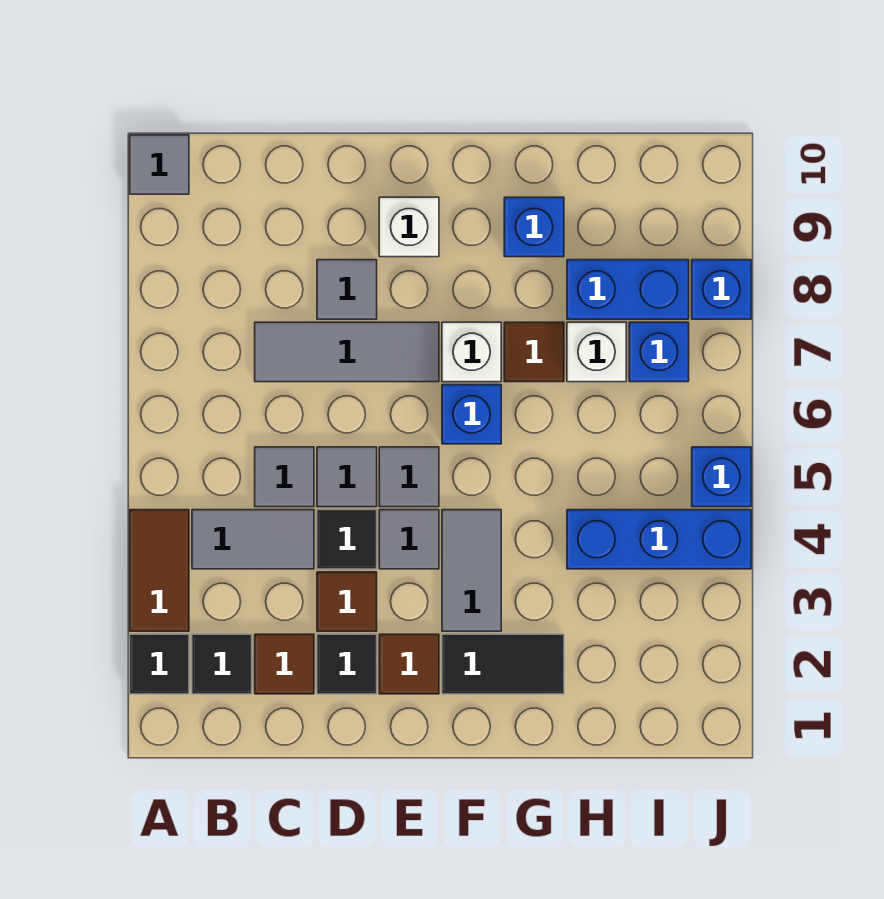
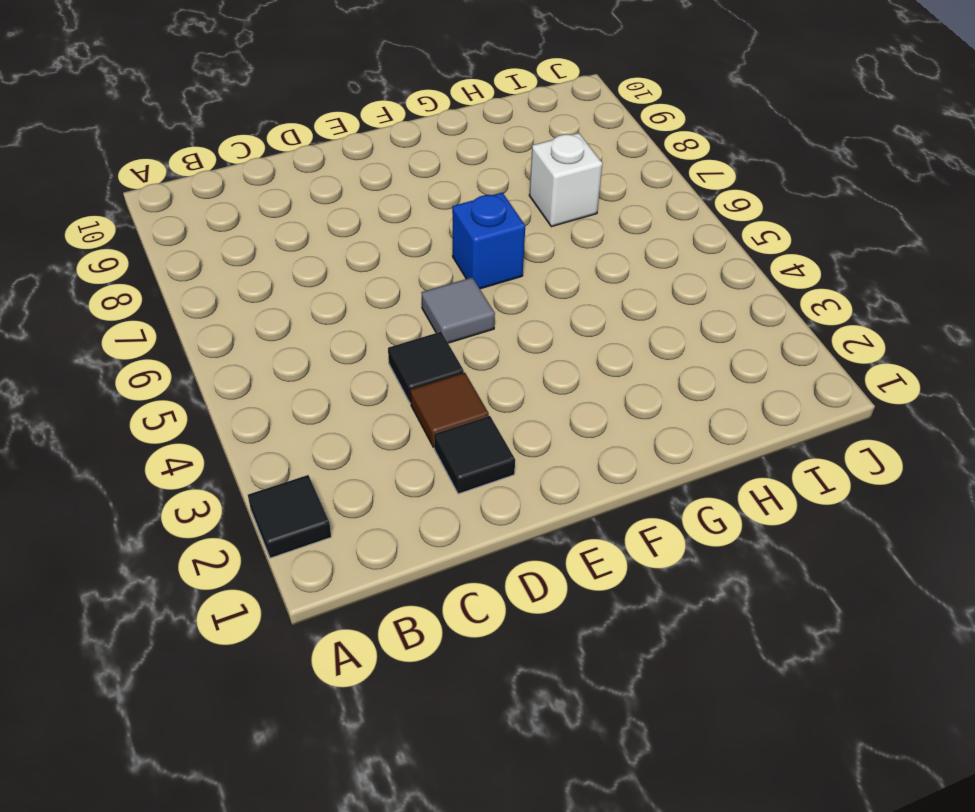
none -> brown tile A3:A4 level 1
none -> grey tile A10 level 1
none -> black tile B2 level 1

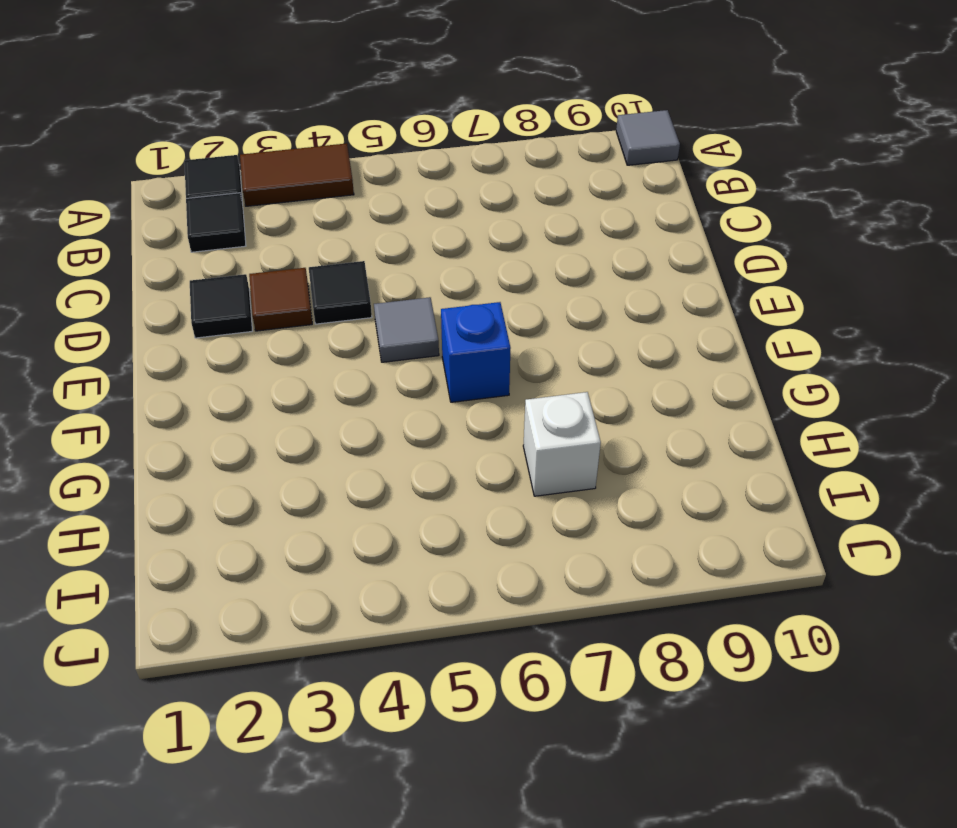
none -> grey tile B4:C4 level 1
none -> brown tile C2 level 1
none -> grey tile C5 level 1

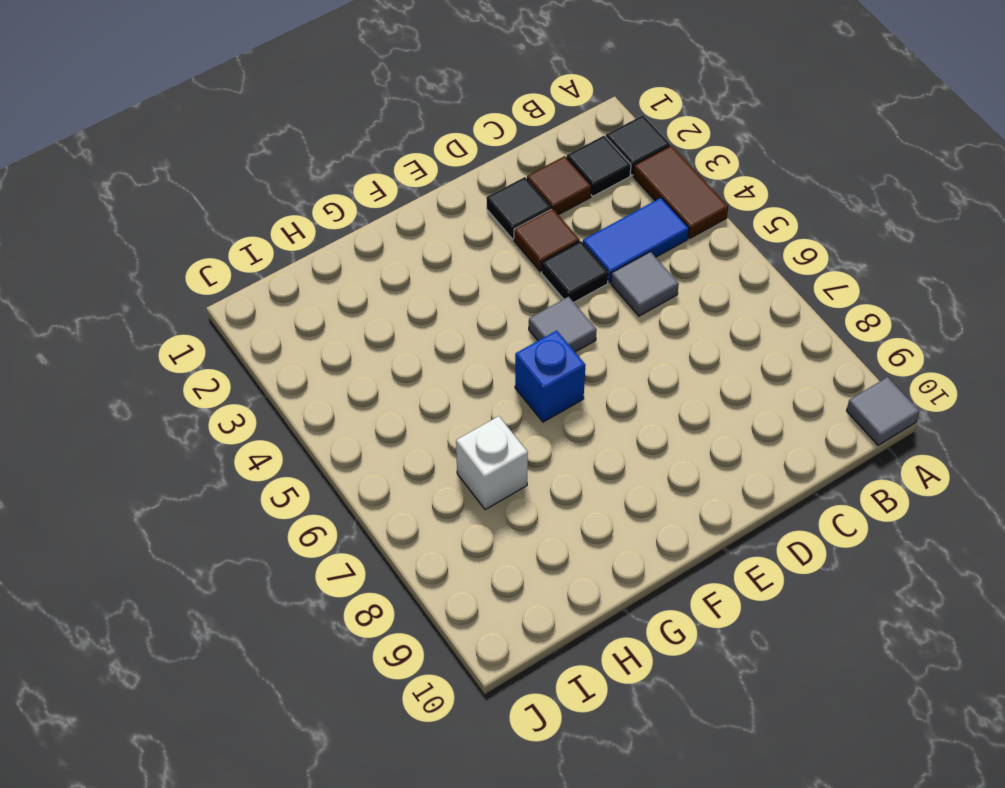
blue tile B4:C4 level 1 -> grey tile B4:C4 level 1
none -> grey tile C7:E7 level 1
none -> grey tile D5 level 1
none -> grey tile D8 level 1

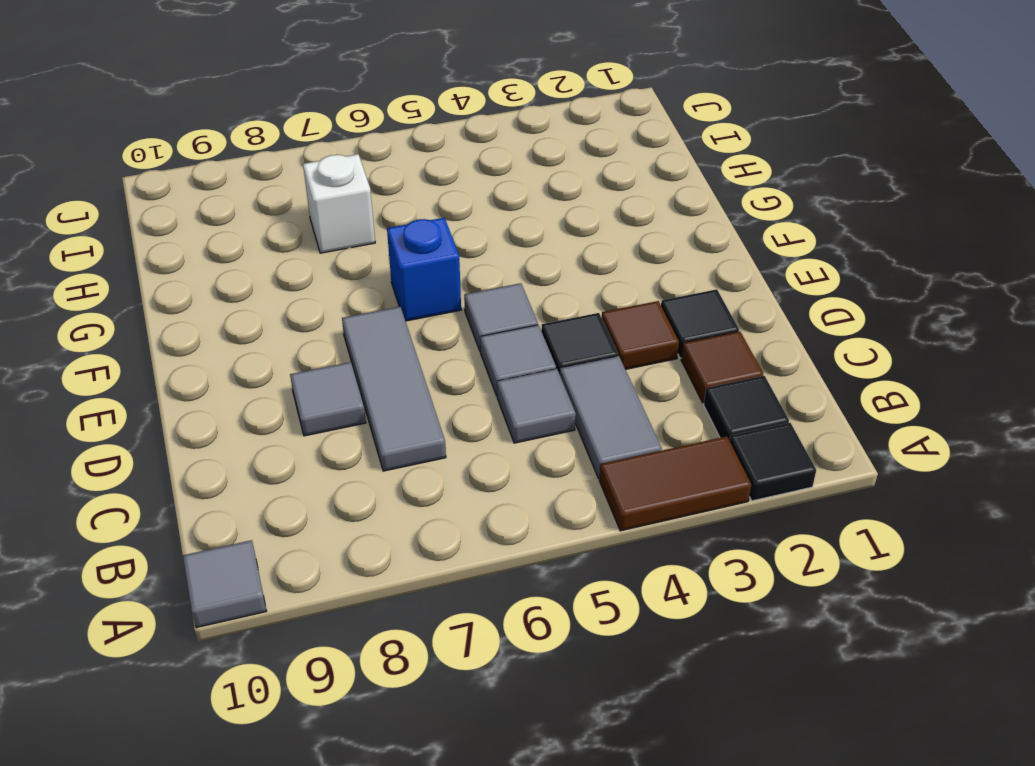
none -> brown tile E2 level 1
none -> grey tile E4 level 1
none -> white brick E9 level 1

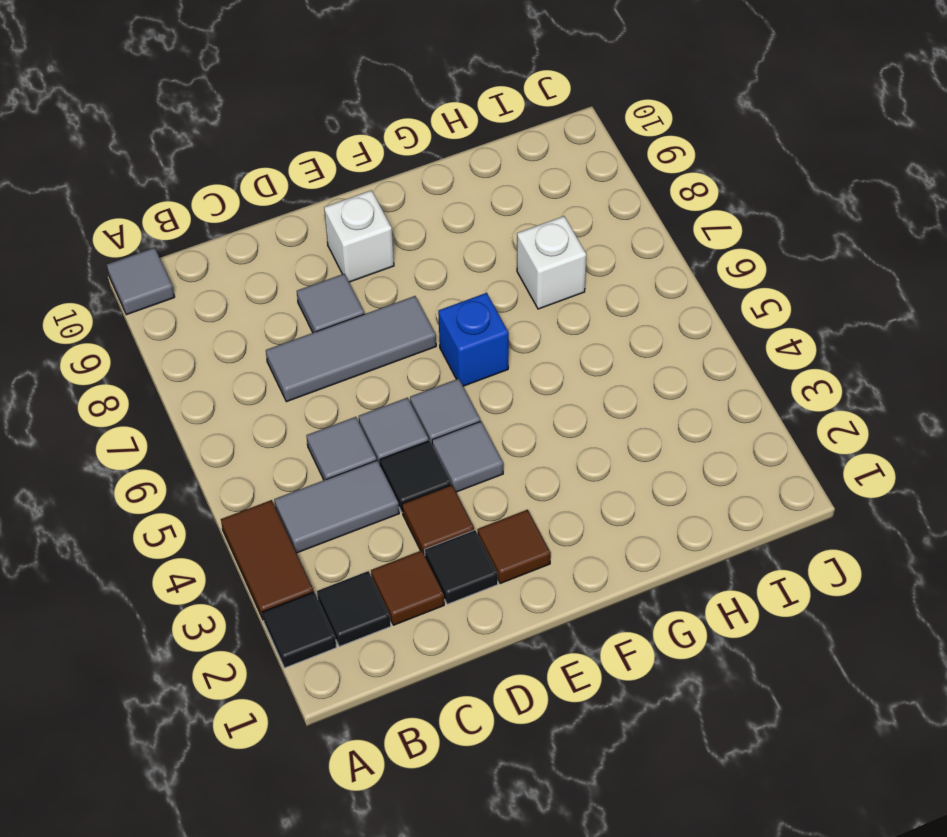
none -> black tile F2:G2 level 1
none -> grey tile F3:F4 level 1
none -> white brick F7 level 1

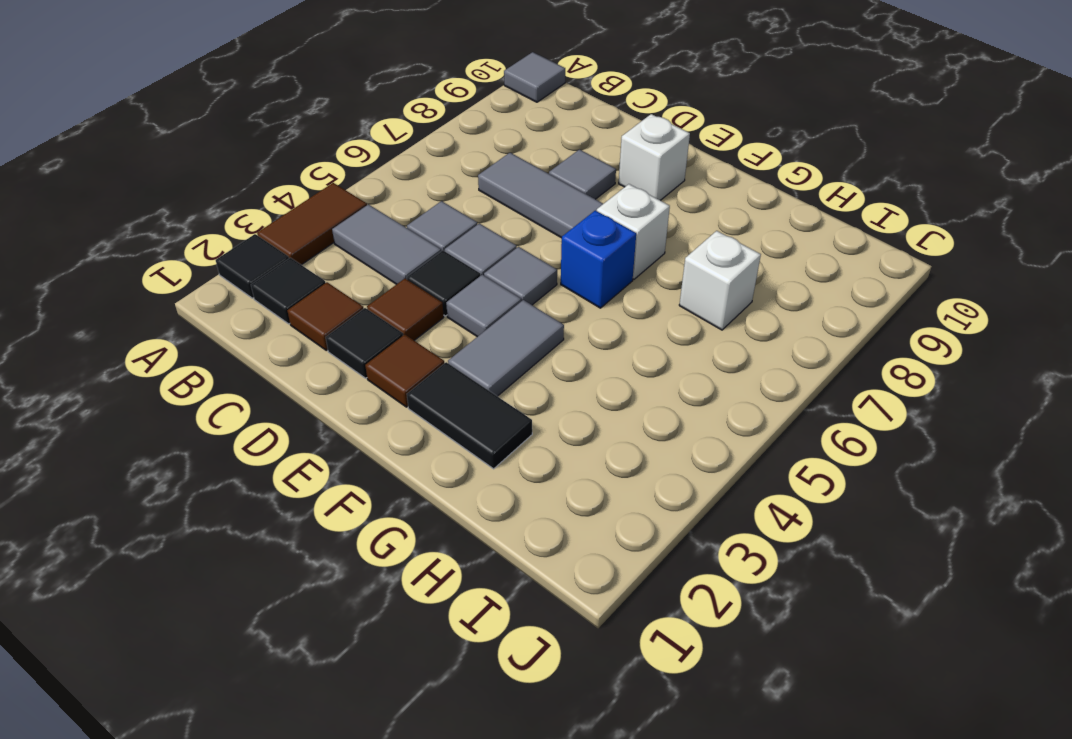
none -> brown tile G7 level 1
none -> blue brick G9 level 1
none -> blue brick H4:J4 level 1

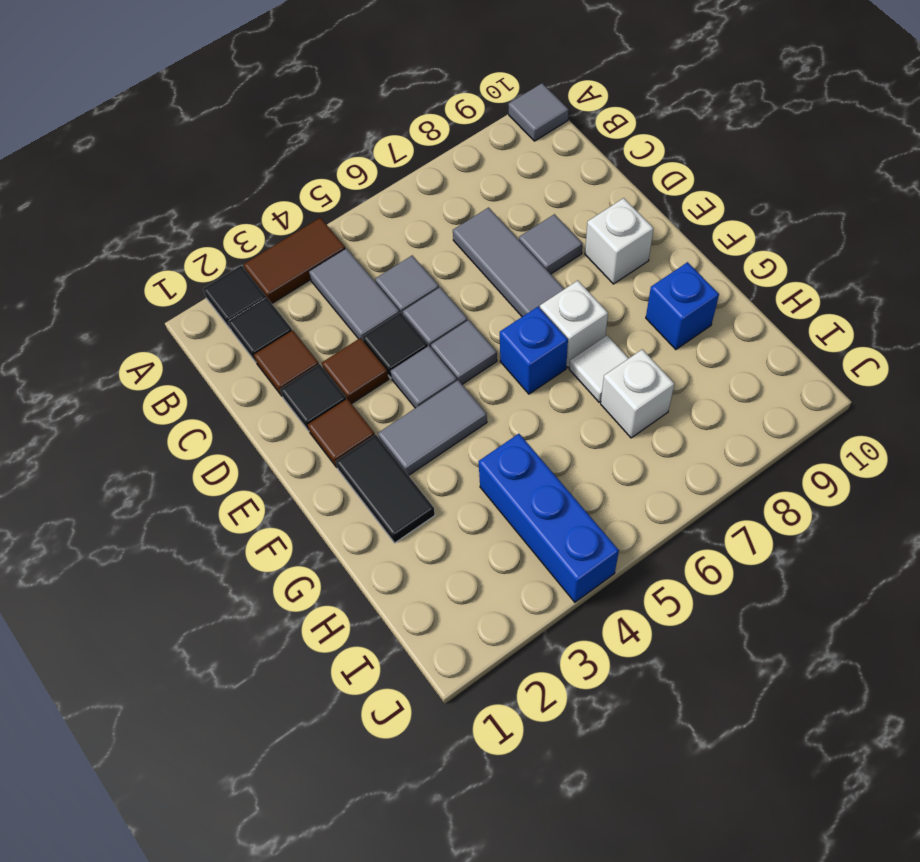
white tile G7 level 1 -> brown tile G7 level 1
none -> blue brick H8:I8 level 1
none -> blue brick I7 level 1
none -> blue brick J5 level 1

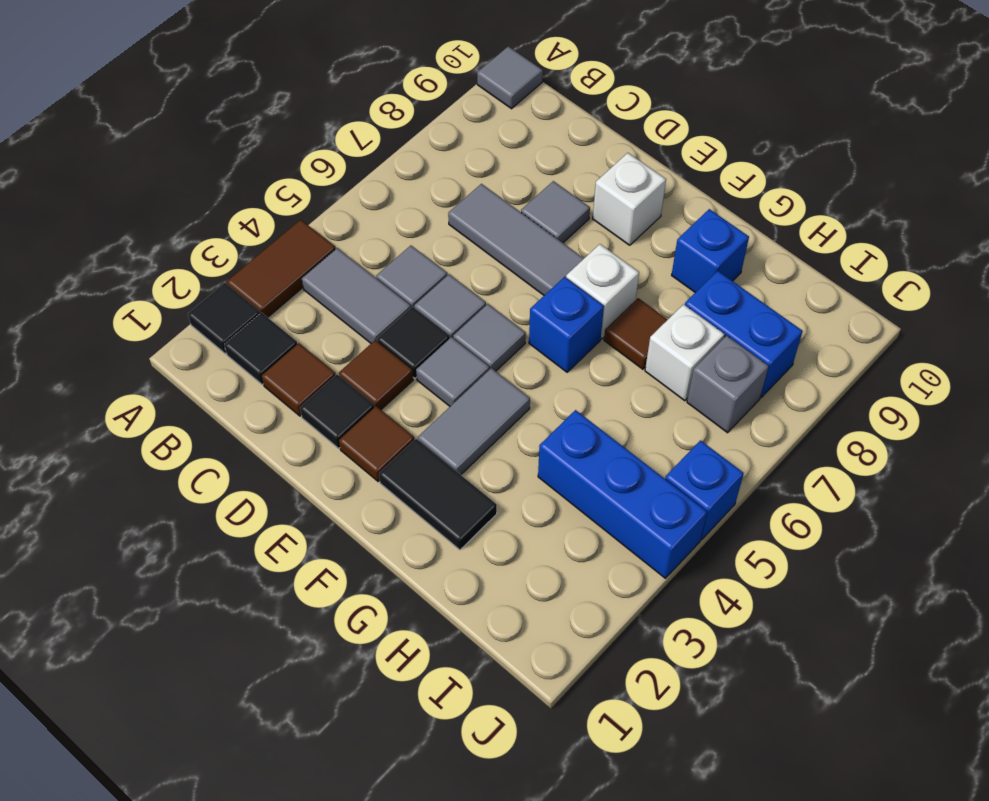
grey brick I7 level 1 -> blue brick I7 level 1
none -> blue brick J8 level 1

